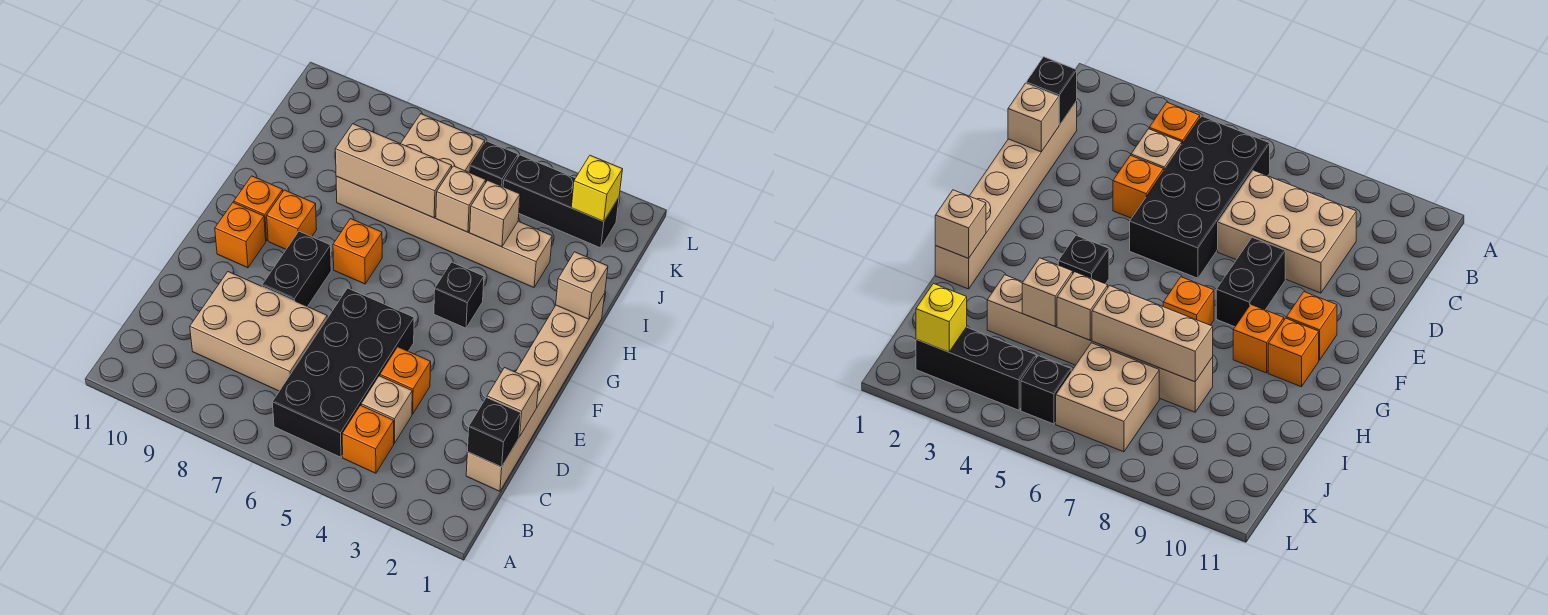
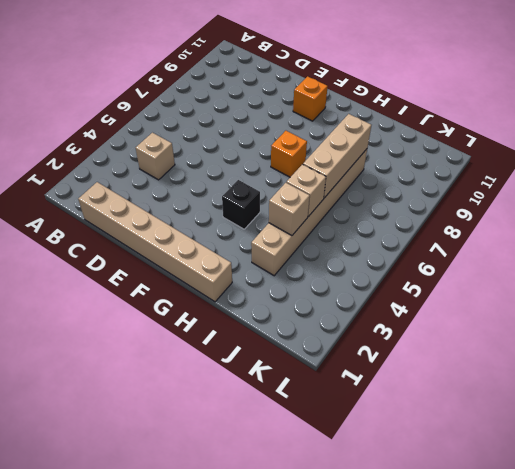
none -> orange brick B4 level 1
none -> black brick B5:E6 level 1
none -> tan brick C7:D9 level 1

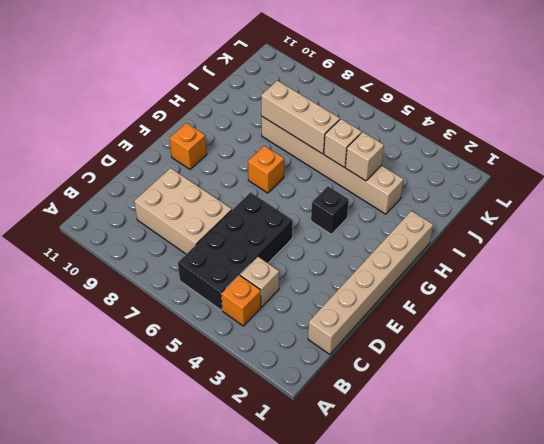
none -> orange brick D4 level 1
none -> black brick E8:F8 level 1
none -> orange brick G9 level 1

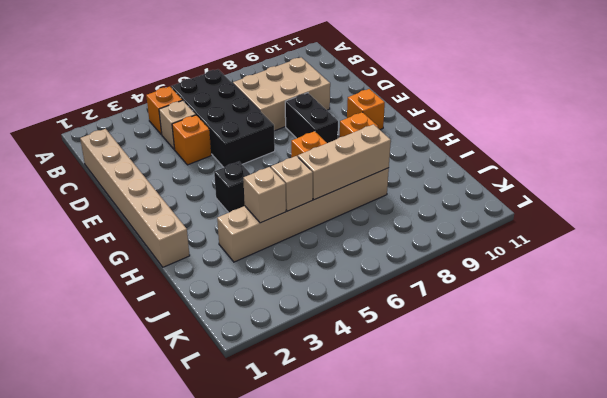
none -> orange brick G10 level 1
none -> tan brick J6:K7 level 1
none -> black brick K2:K4 level 1

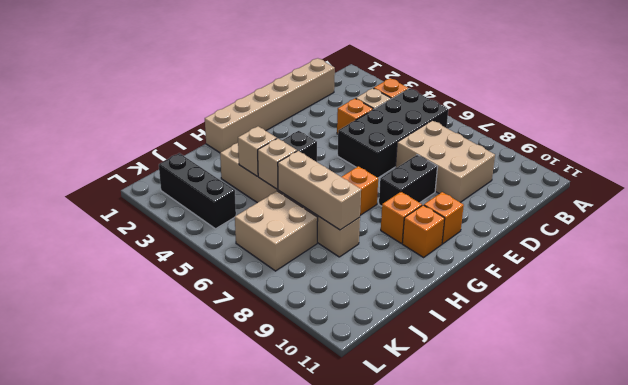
none -> black brick K5 level 1
none -> black brick C1 level 2
none -> tan brick D1 level 2

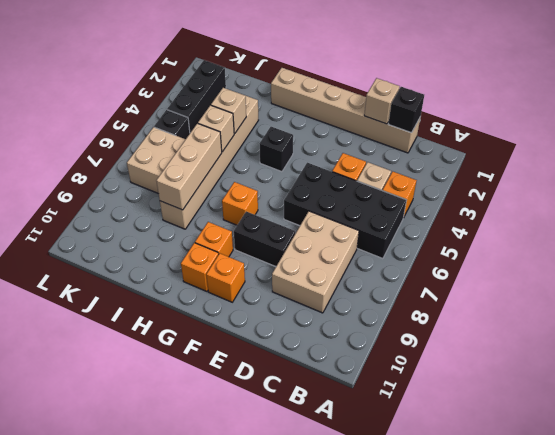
none -> tan brick H1 level 2
none -> yellow brick K2 level 2

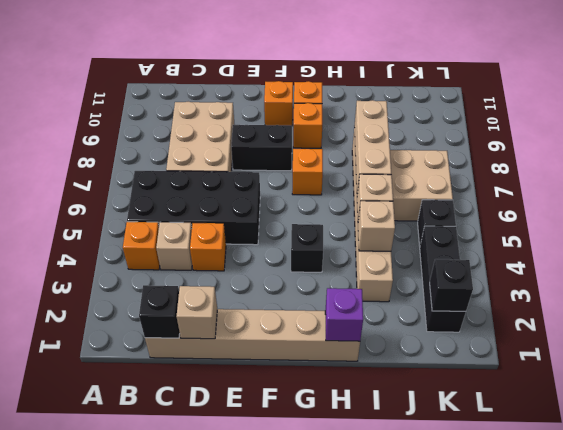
purple brick H1 level 2 -> tan brick H1 level 2
black brick K2 level 2 -> yellow brick K2 level 2

